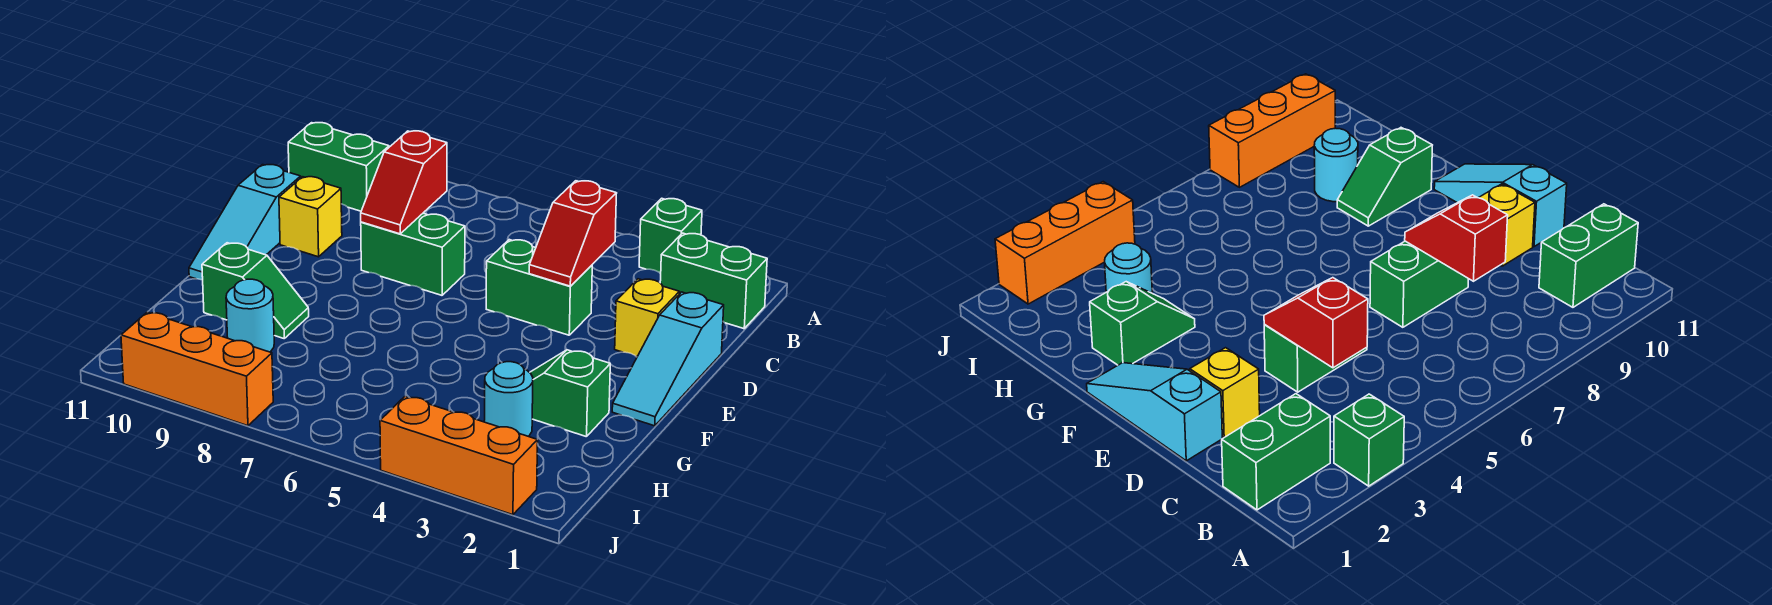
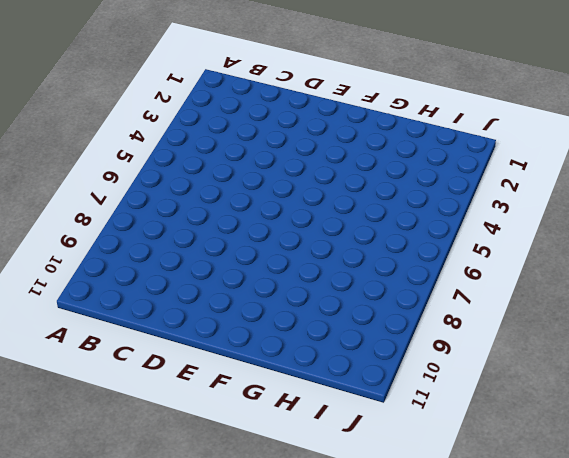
none -> green brick A3 level 1
none -> green brick B1:B2 level 1
none -> green brick B10:B11 level 1

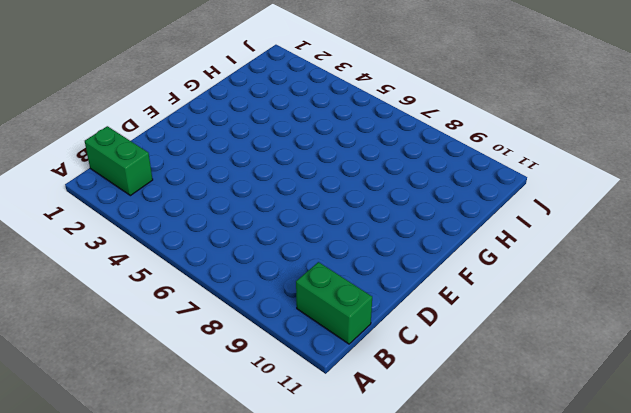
none -> green brick A3 level 1
none -> cyan slope D1:F1 level 1 top D
none -> yellow brick D2 level 1

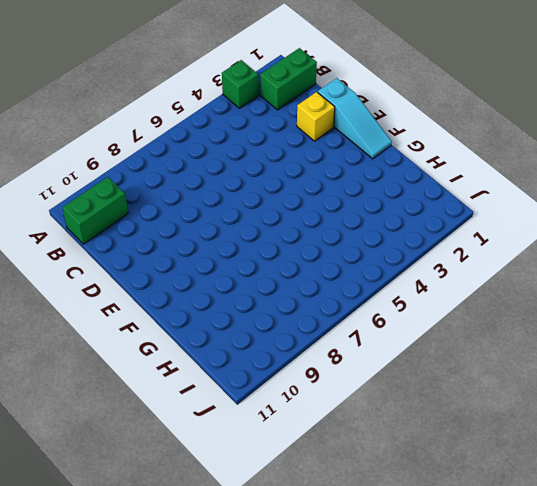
none -> green brick D4:D5 level 1
none -> green brick D7:D8 level 1
none -> yellow brick D10 level 1

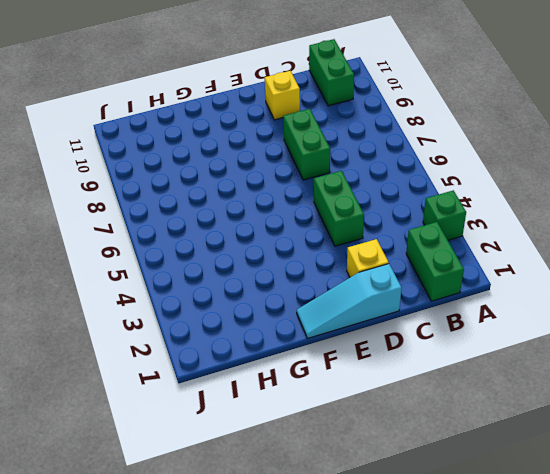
none -> cyan slope D11:F11 level 1 top D
none -> green slope G2:G3 level 1 top 2
none -> green slope G9:G10 level 1 top 10

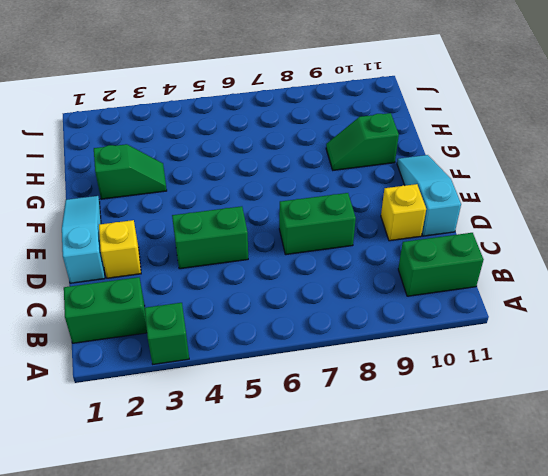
none -> cyan round brick H3 level 1
none -> cyan round brick H9 level 1
none -> orange brick J2:J4 level 1

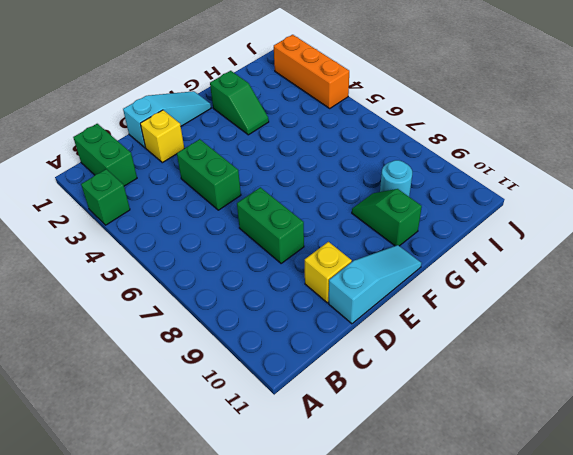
none -> green brick B10:B11 level 1
none -> cyan round brick H3 level 1
none -> orange brick J8:J10 level 1

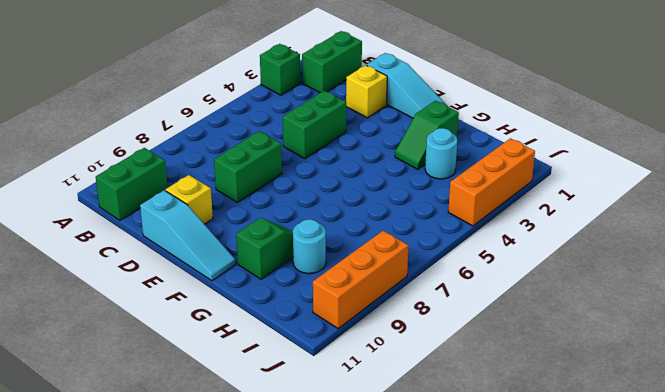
none -> red slope C4:D4 level 2 top C
none -> red slope C8:D8 level 2 top C

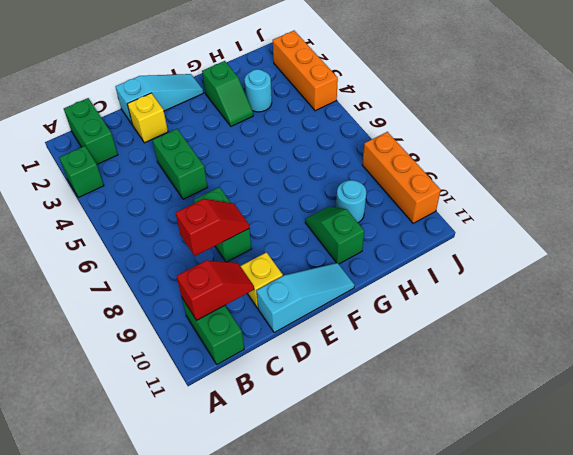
red slope B10:C10 level 2 top B -> red slope C4:D4 level 2 top C

